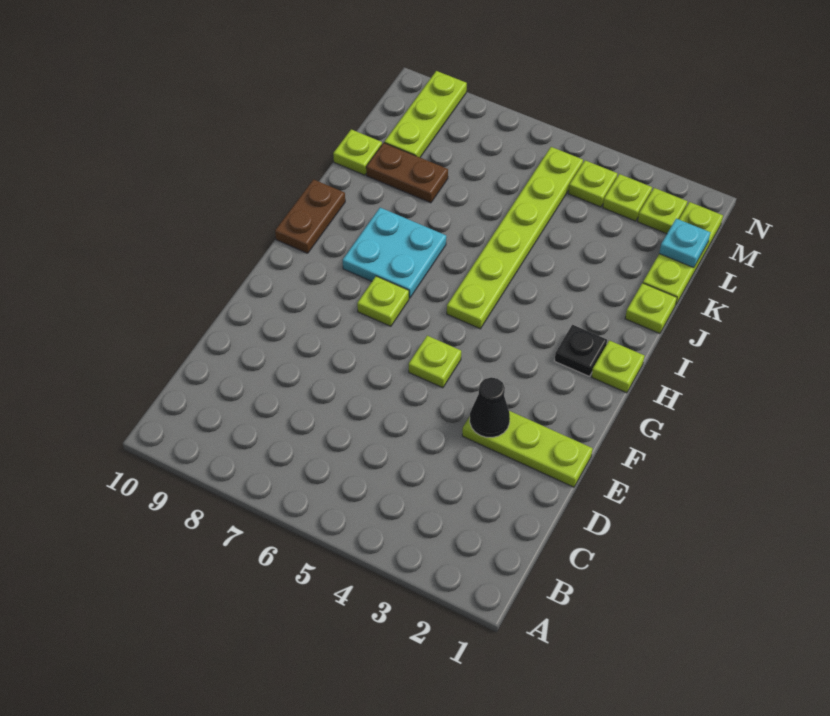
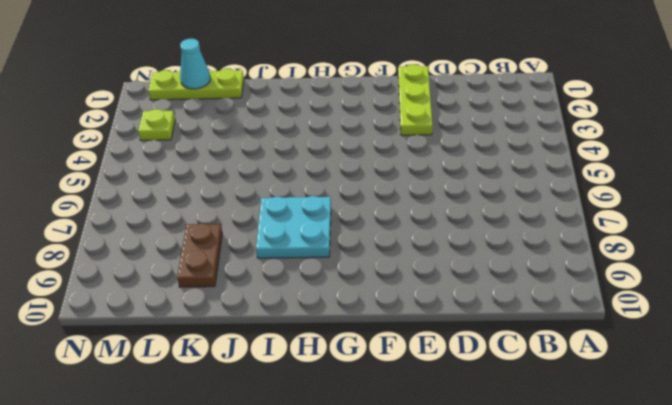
cyan cone L1 level 2 -> cyan plate L1 level 2
none -> lime plate F5 level 1
none -> lime plate G7 level 1
none -> lime plate H1 level 1

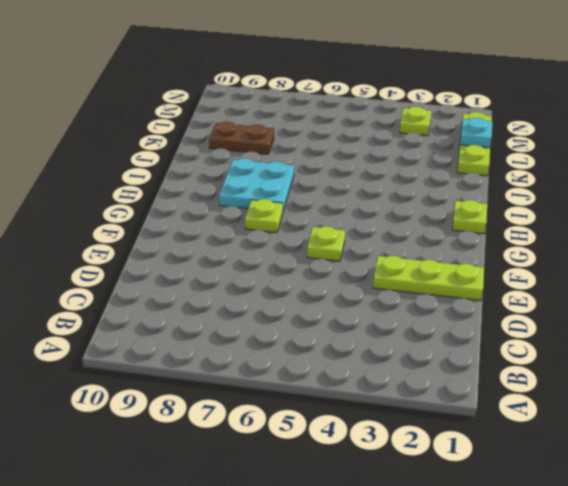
none -> black plate H2 level 1
none -> lime plate H5:M5 level 1
none -> brown plate H10:I10 level 1

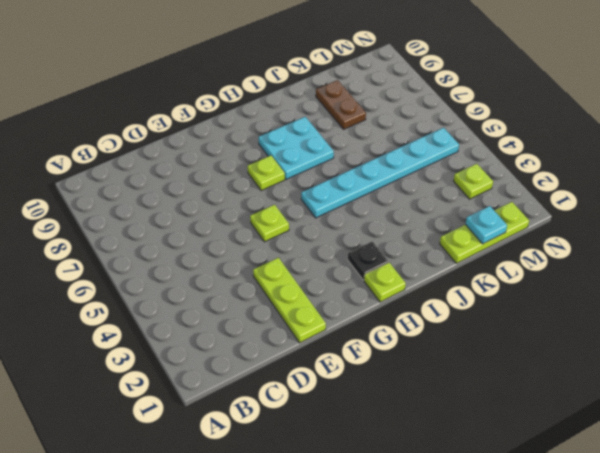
cyan plate H5:M5 level 1 -> lime plate H5:M5 level 1
none -> brown plate H10:I10 level 1
none -> lime plate J1 level 1
none -> lime plate K10 level 1

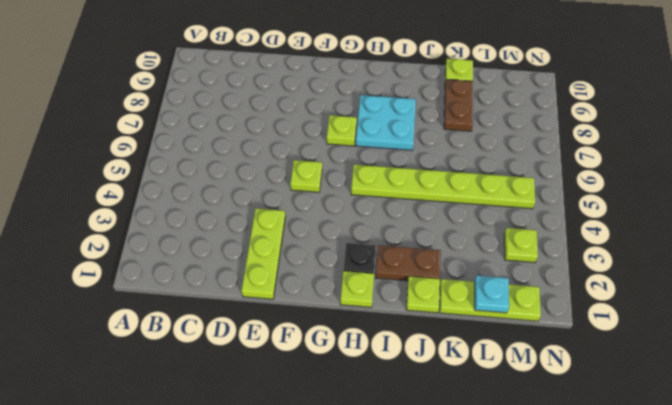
brown plate I2:J2 level 1 -> brown plate H10:I10 level 1
none -> lime plate L9:N9 level 1
none -> lime plate M2 level 1
none -> lime plate M4 level 1

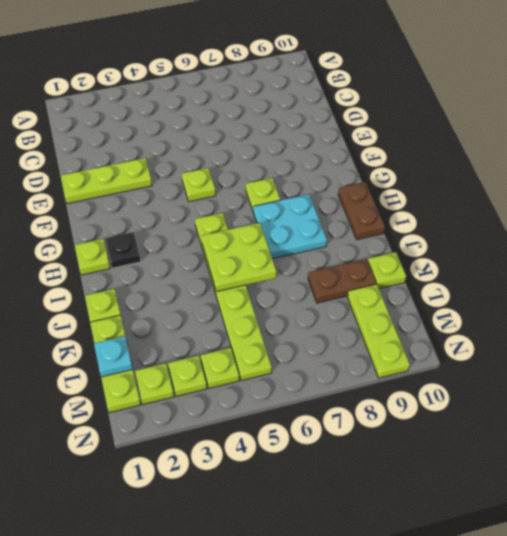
lime plate I5:J6 level 2 -> none
none -> black cone E3 level 2

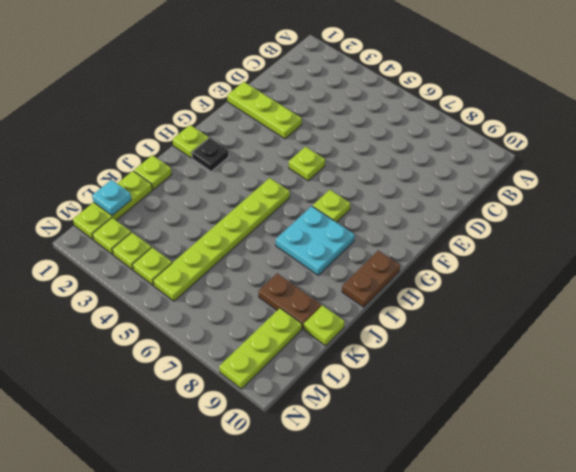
none -> black cone E3 level 2

